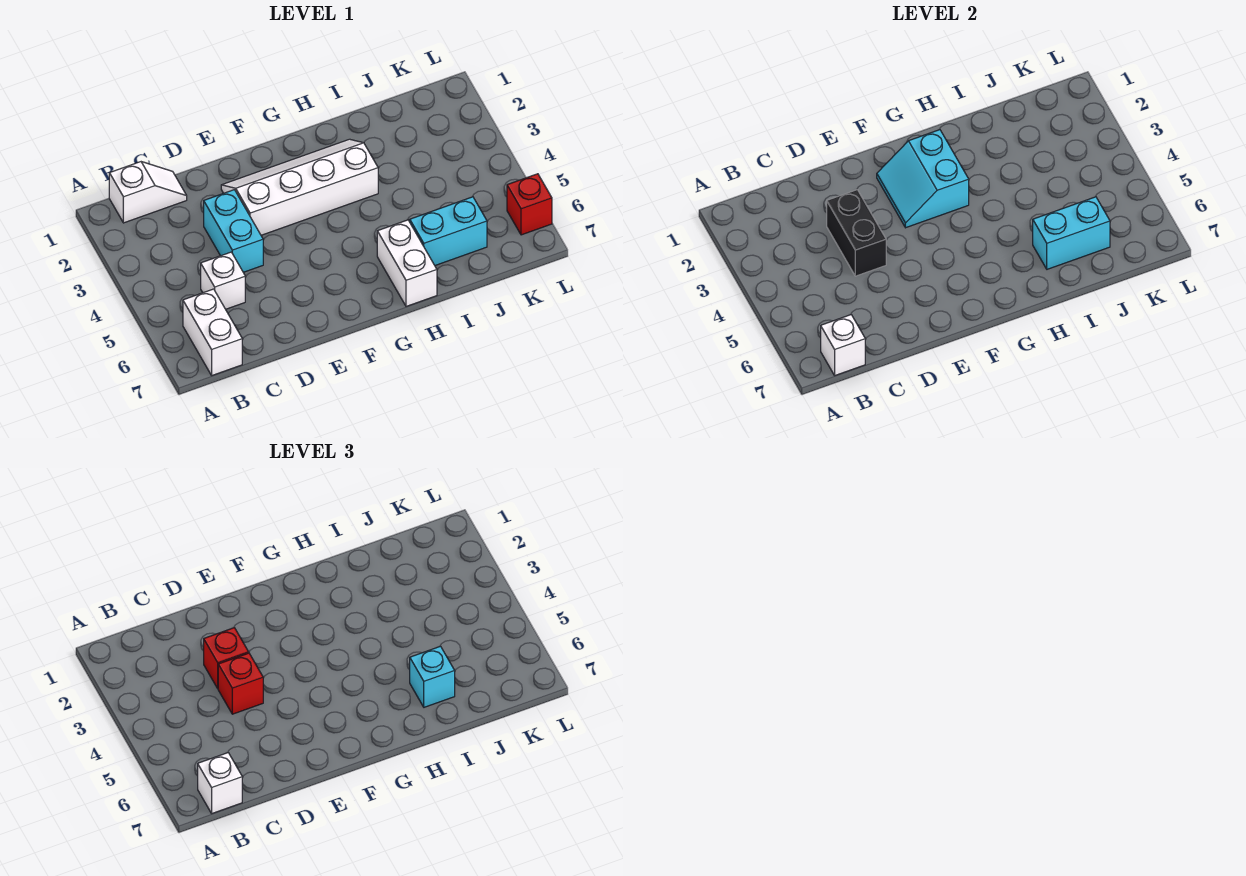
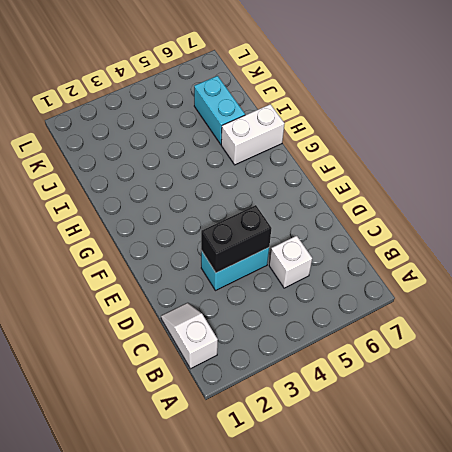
none -> white brick B6:B7 level 1
none -> white slope E2:H3 level 1 top 3
none -> red brick L6 level 1

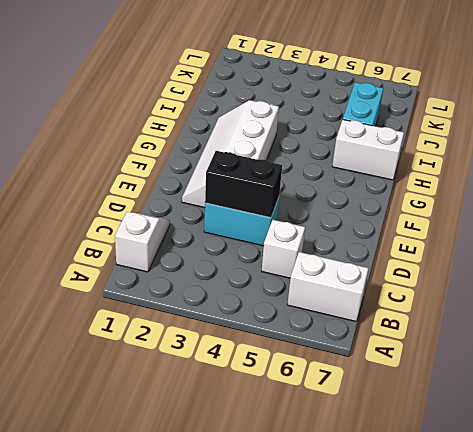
none -> red brick L6 level 1
none -> white brick B7 level 2
none -> cyan slope F2:G3 level 2 top G

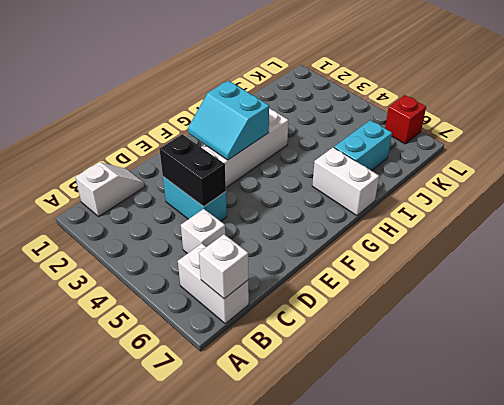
none -> cyan brick I6:J6 level 2
none -> white brick B7 level 3
none -> red brick D3 level 3

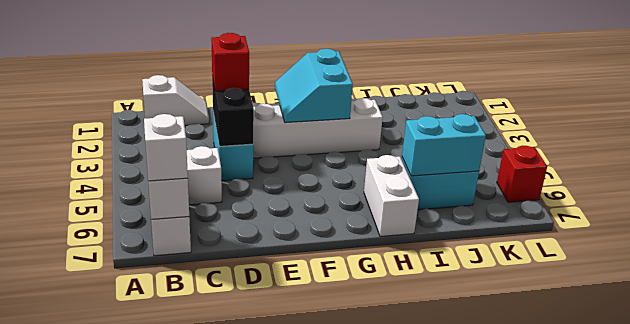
none -> red brick D4 level 3
none -> cyan brick I6 level 3

